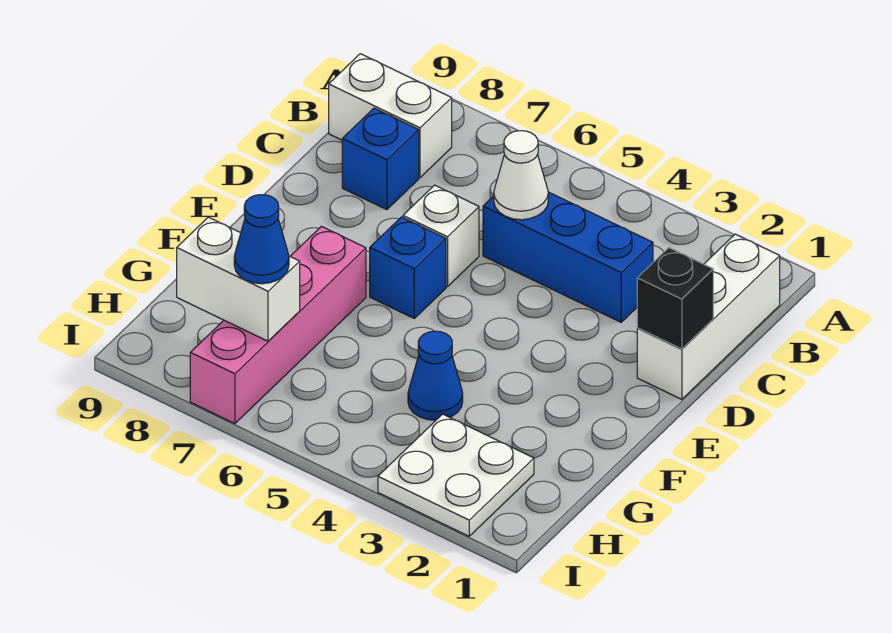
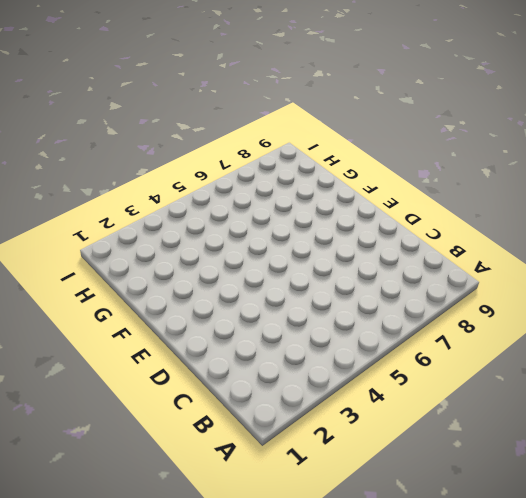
none -> white brick B1:D1 level 1
none -> white brick B8:B9 level 1
none -> blue brick C3:C5 level 1

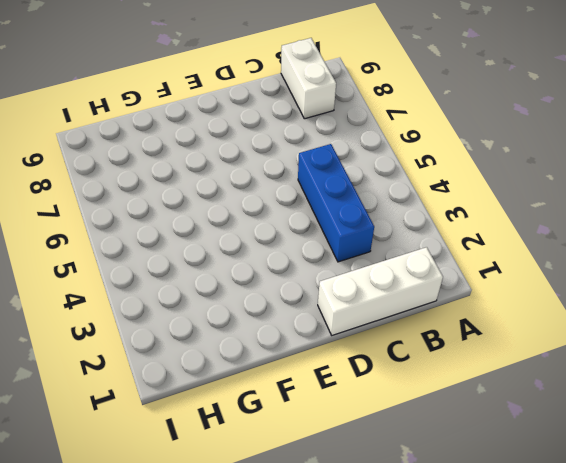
none -> blue brick C8 level 1
none -> white brick D6 level 1
none -> blue brick E6 level 1

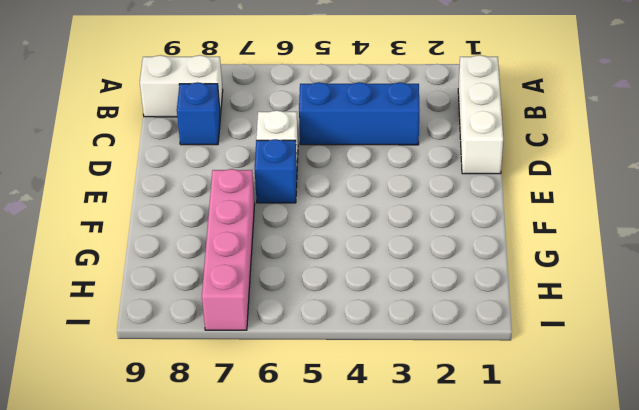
none -> blue cone G4 level 1
none -> white plate H2:I3 level 1
none -> white cone C5 level 2

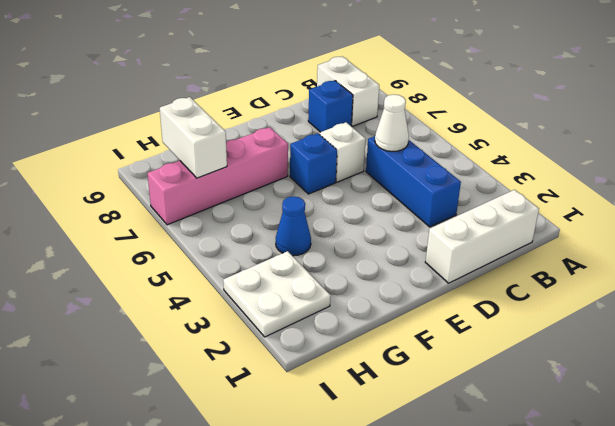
none -> black brick D1 level 2
none -> blue cone H7 level 3

